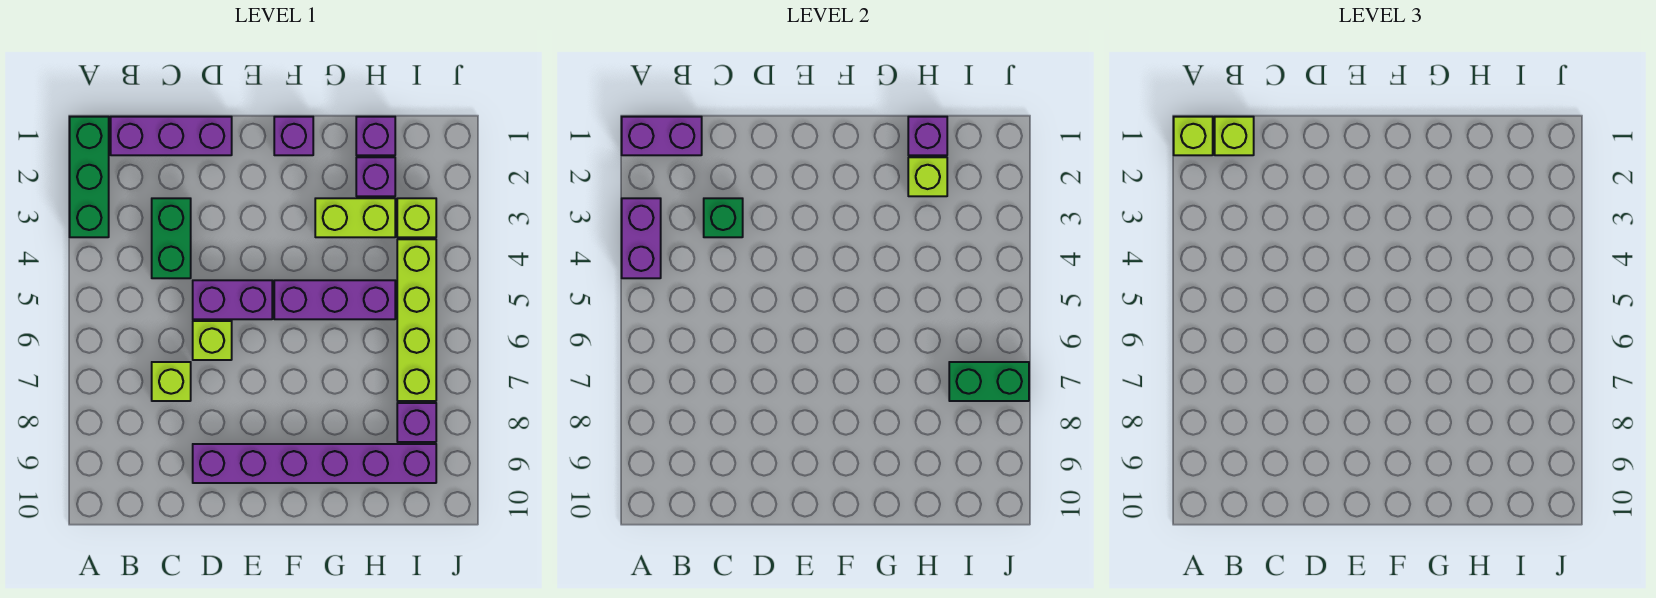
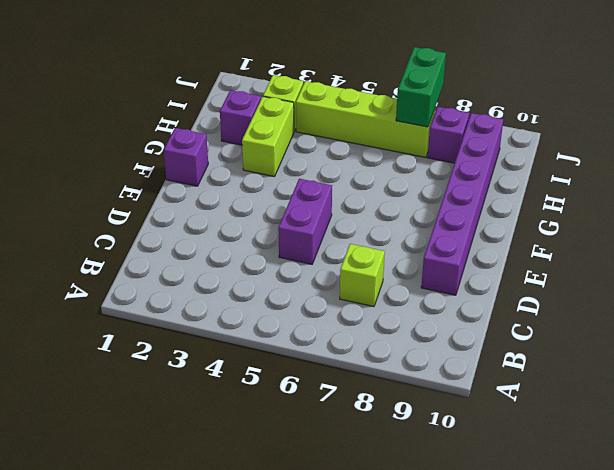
none -> green brick A1:A3 level 1
none -> purple brick B1:D1 level 1
none -> green brick C3:C4 level 1

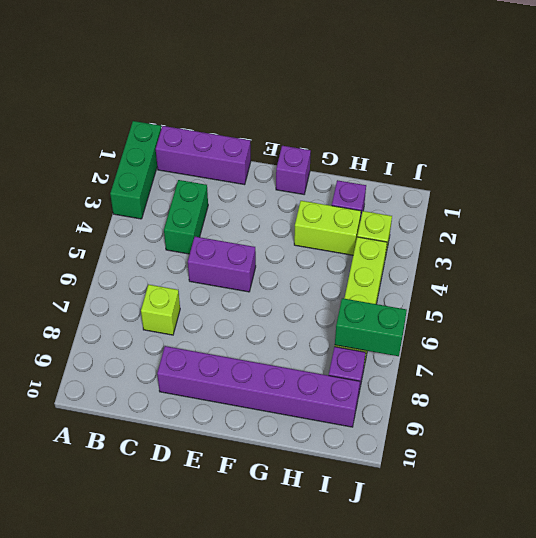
none -> lime brick D6 level 1
none -> purple brick F5:H5 level 1
none -> purple brick H1 level 1

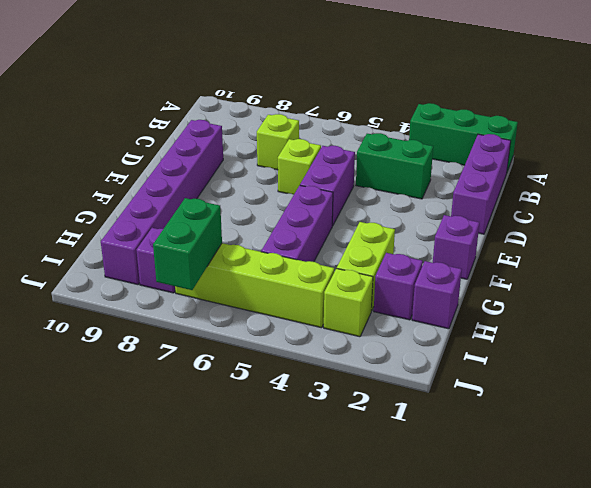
none -> purple brick A1:B1 level 2
none -> purple brick A3:A4 level 2
none -> green brick C3 level 2

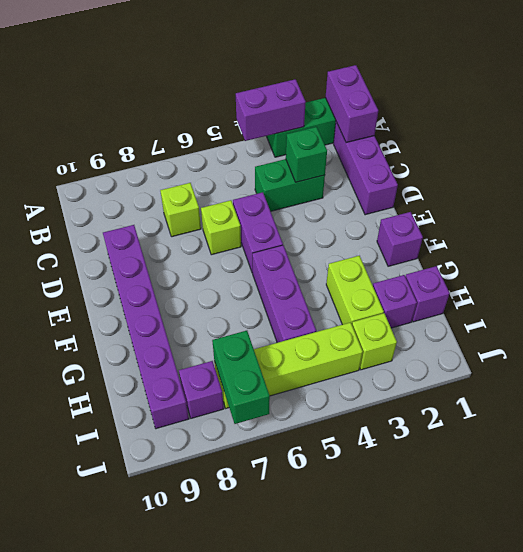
none -> purple brick H1 level 2
none -> lime brick H2 level 2
none -> lime brick A1 level 3

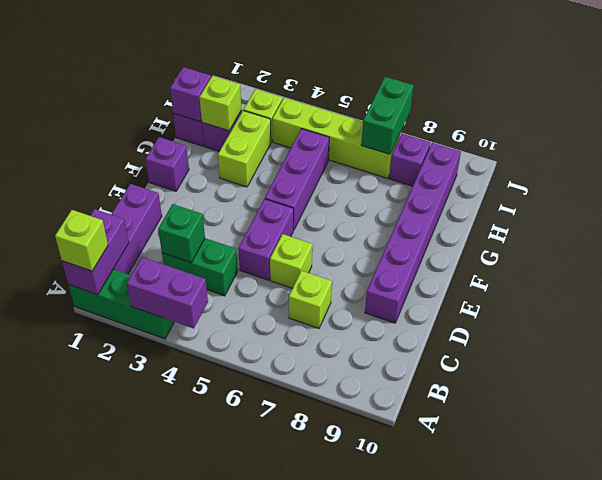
none -> lime brick B1 level 3

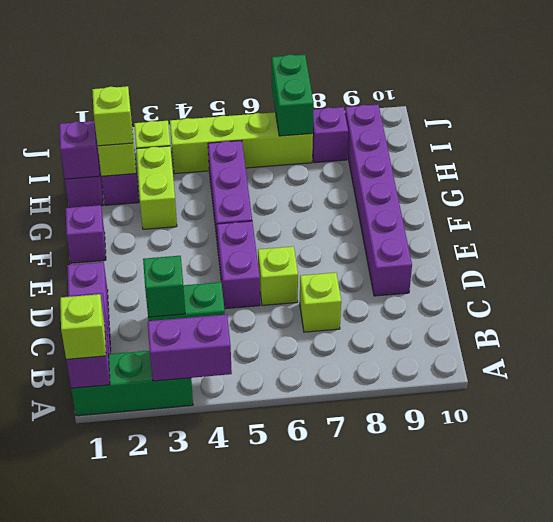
lime brick H2 level 3 -> lime brick B1 level 3

